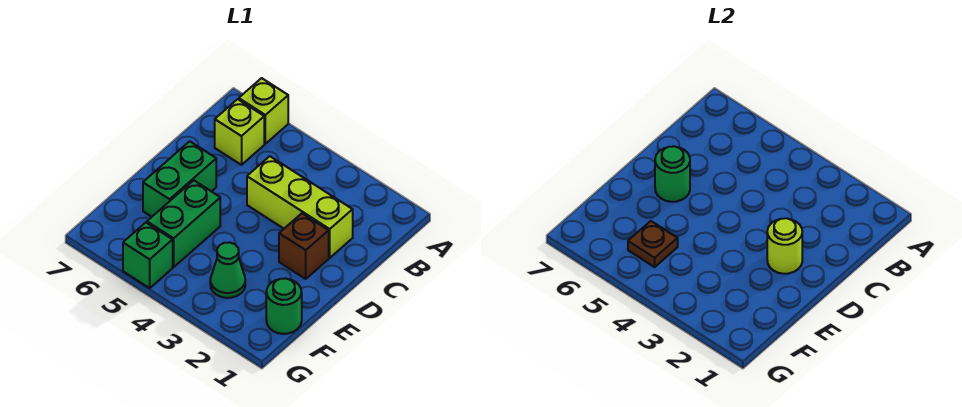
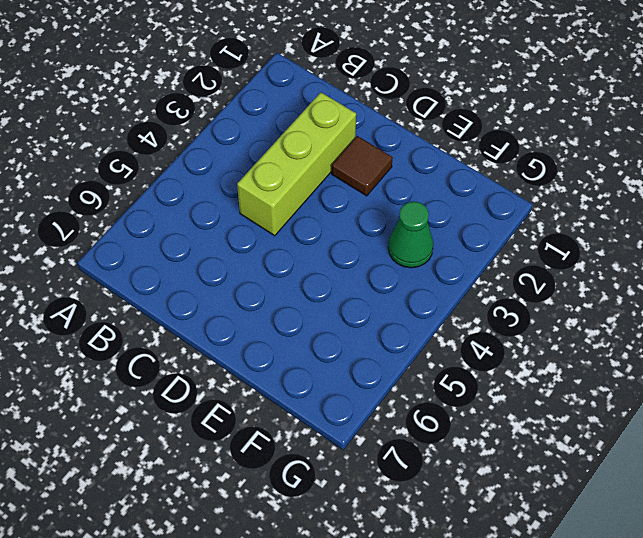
brown tile D2 level 1 -> brown brick D2 level 1
none -> lime brick A6 level 1
none -> lime brick B6 level 1
none -> green brick D6:E6 level 1

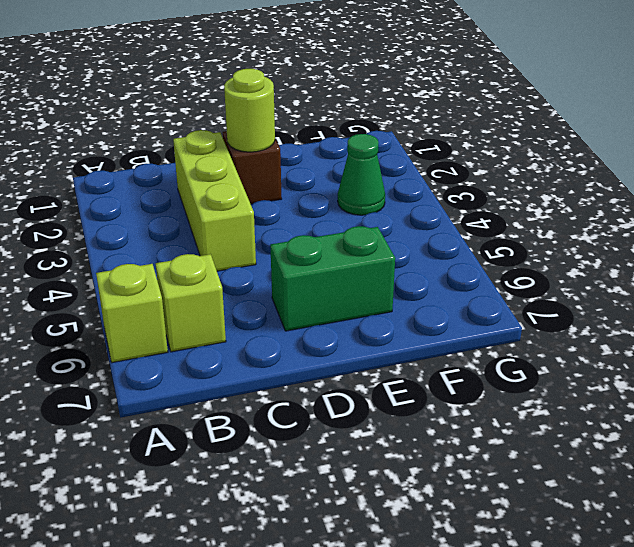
none -> green brick E5:F5 level 1
none -> green round brick F1 level 1
none -> green brick G5 level 1

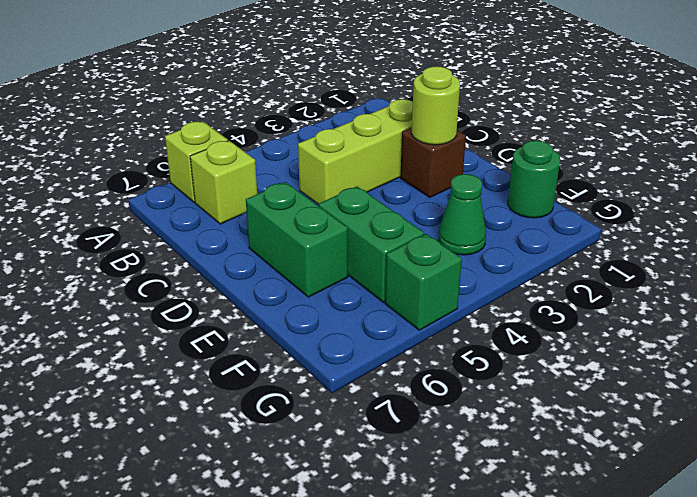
none -> green round brick D6 level 2
none -> brown plate F5 level 2

